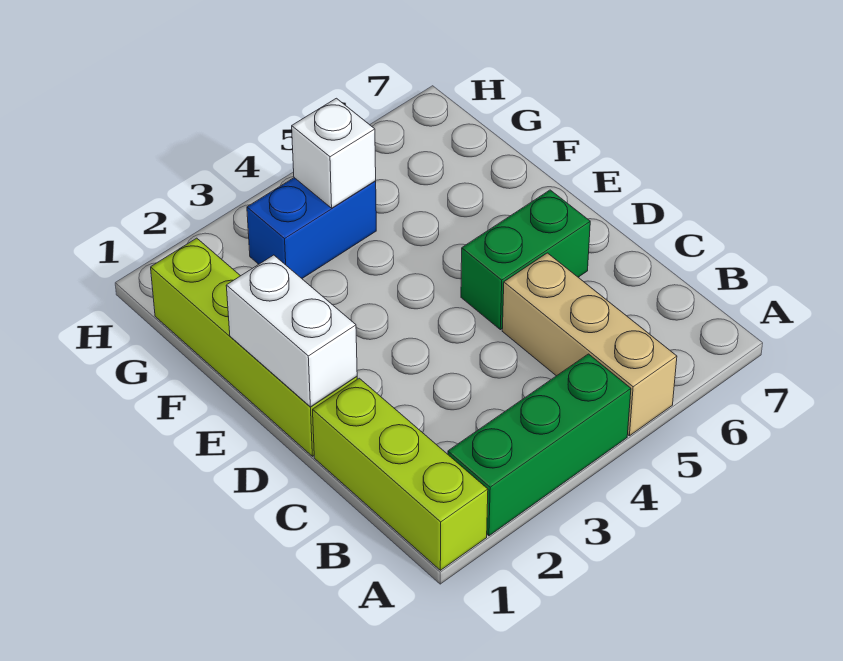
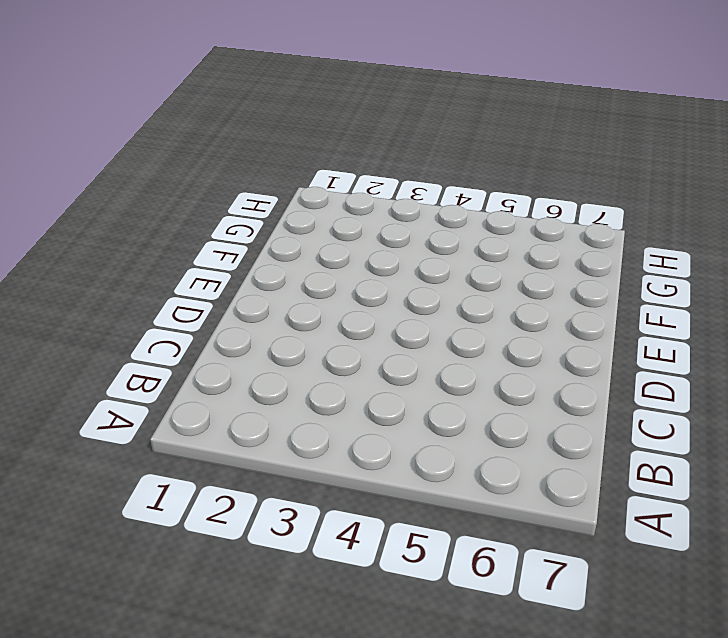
none -> lime brick A1:C1 level 1
none -> green brick A2:A4 level 1

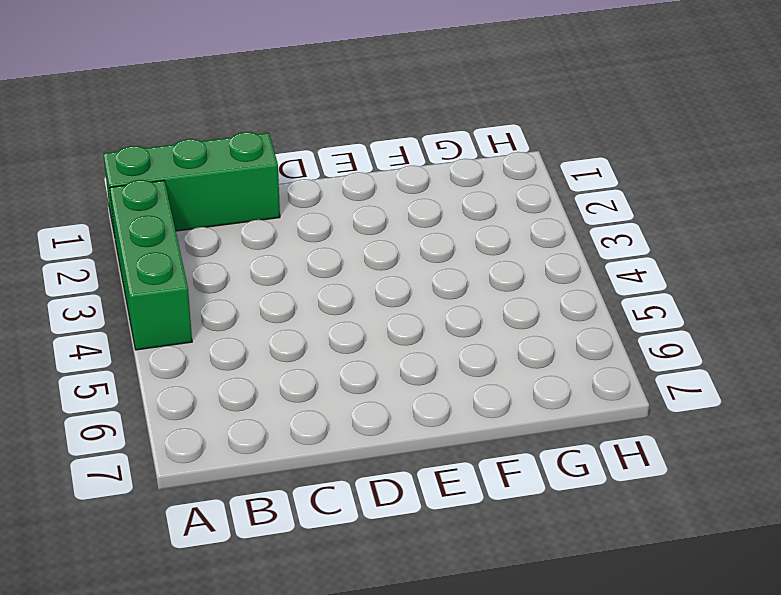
green brick A1:C1 level 1 -> lime brick A1:C1 level 1
none -> tan brick A5:C5 level 1
none -> lime brick D1:G1 level 1

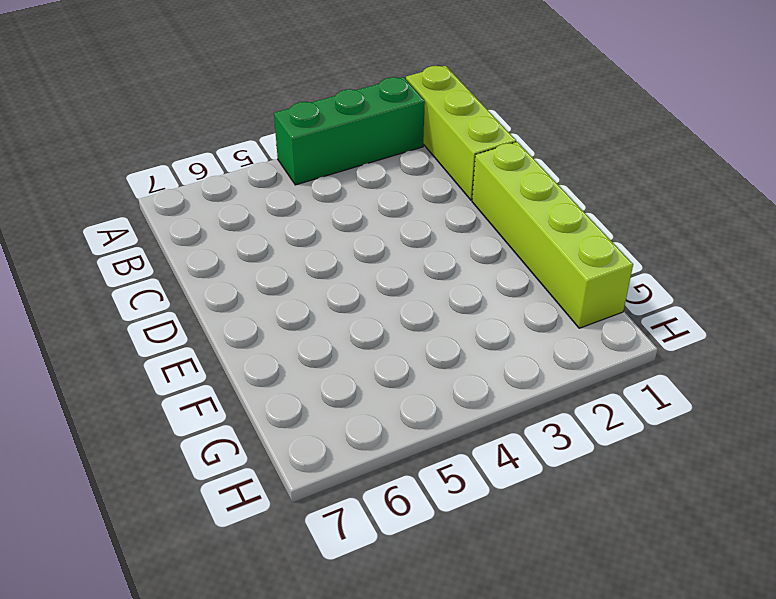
none -> tan brick A5:C5 level 1
none -> green brick D5:D6 level 1

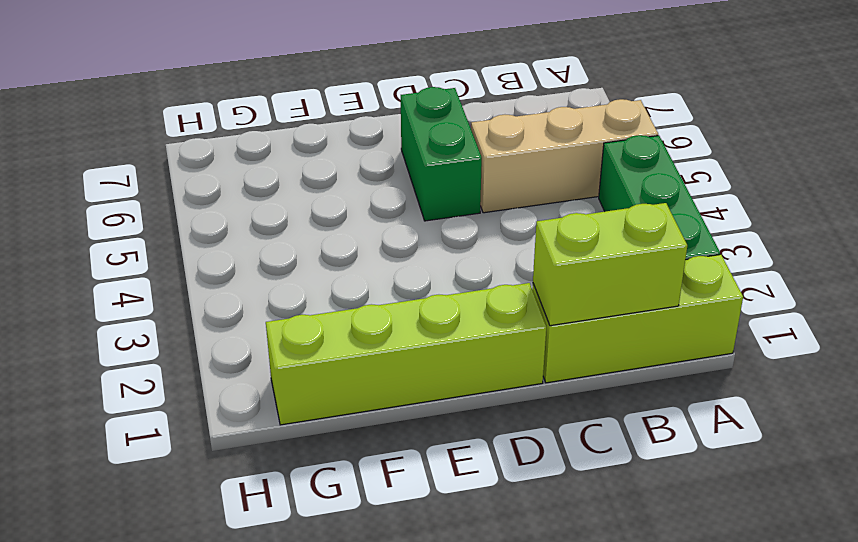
lime brick B1:C1 level 2 -> none
none -> blue brick G3:G4 level 1
none -> white brick D1:E1 level 2

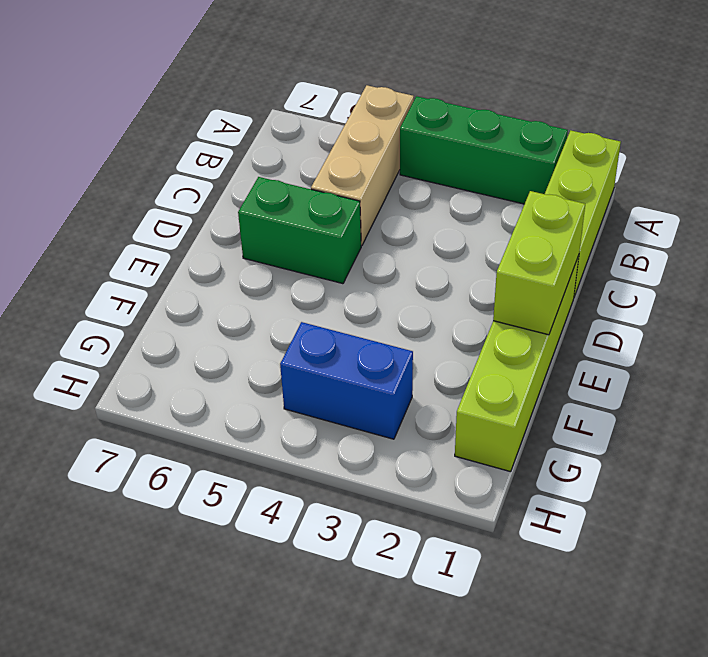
lime brick D1:E1 level 2 -> white brick D1:E1 level 2
none -> white brick G4 level 2

